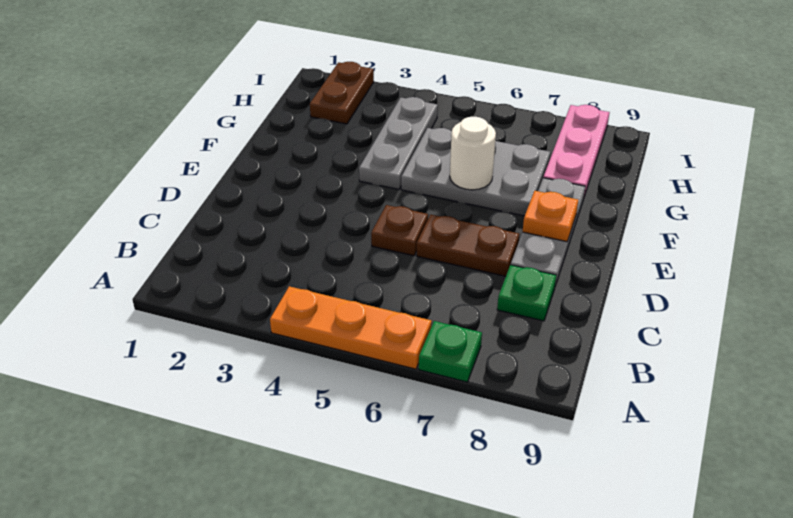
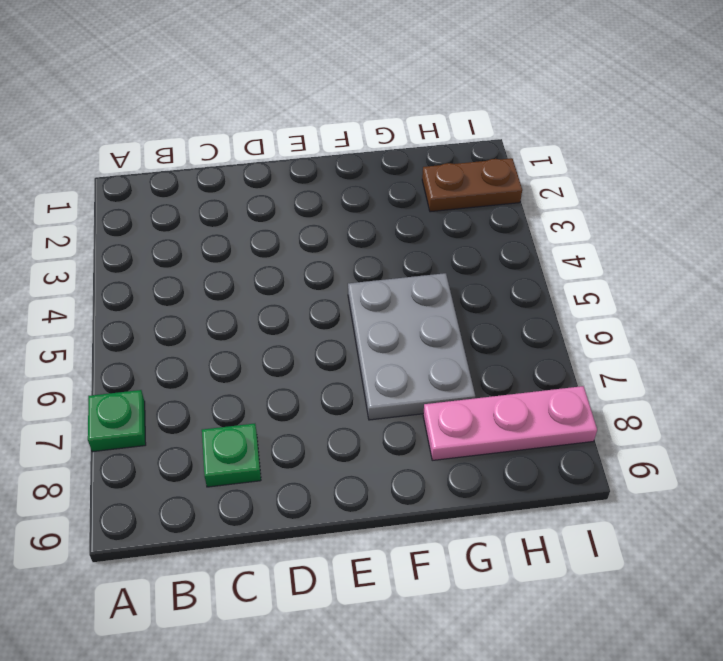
none -> orange plate A4:A6 level 1
none -> brown plate D5 level 1
none -> brown plate D6:D7 level 1

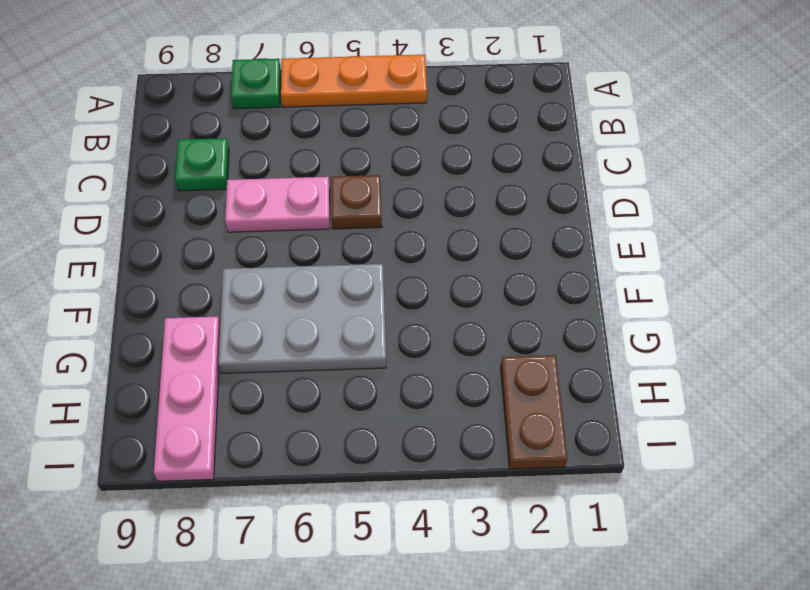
pink plate D6:D7 level 1 -> brown plate D6:D7 level 1
none -> grey plate D8:F8 level 1
none -> grey plate F4:H4 level 1
none -> orange plate E8 level 2

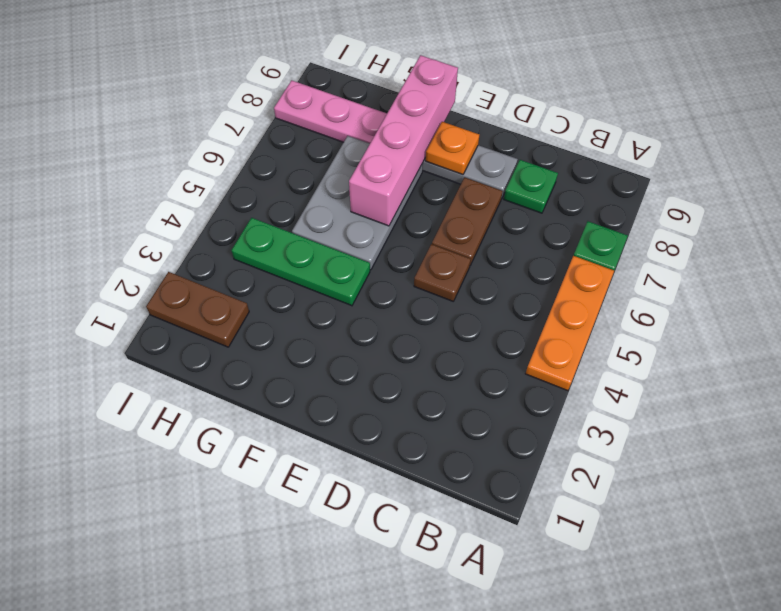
green plate F4:H4 level 1 -> grey plate F4:H4 level 1
pink brick F6:F9 level 2 -> white round brick F6 level 2

